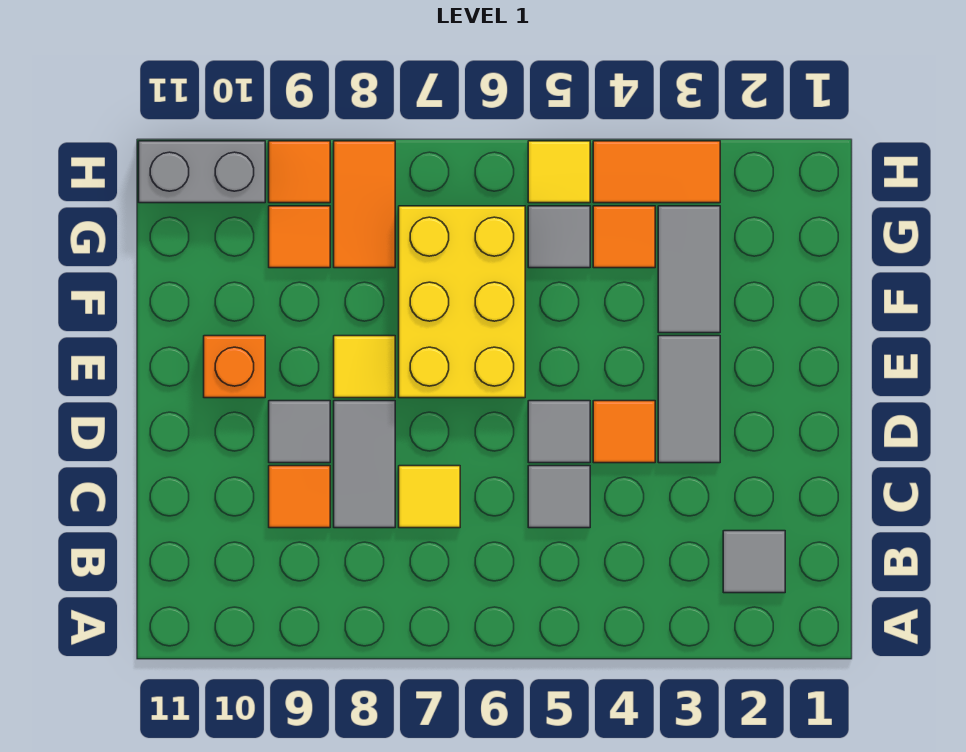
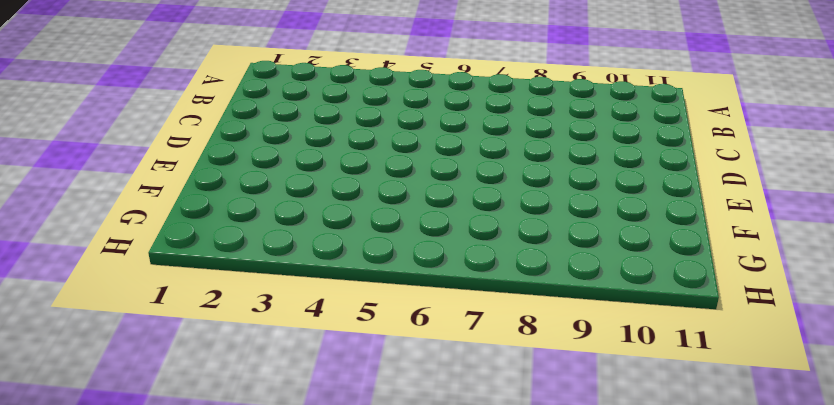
none -> grey tile B2 level 1
none -> grey tile C5 level 1
none -> yellow tile C7 level 1

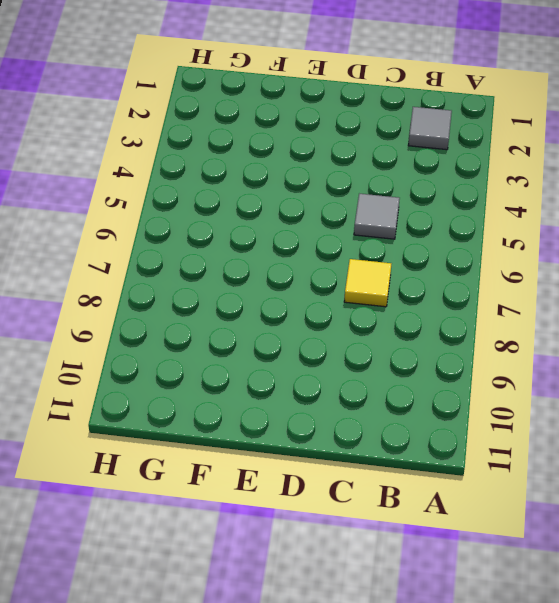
none -> grey tile C8:D8 level 1
none -> orange tile C9 level 1
none -> grey tile D3:E3 level 1

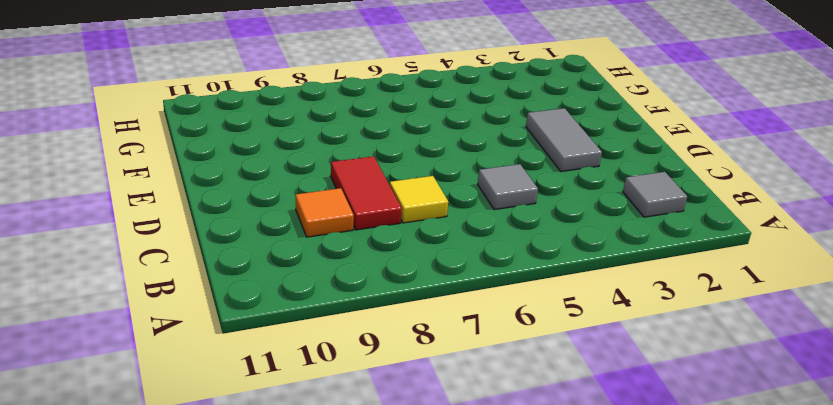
red tile C8:D8 level 1 -> grey tile C8:D8 level 1
none -> orange tile D4 level 1
none -> grey tile D5 level 1
none -> grey tile D9 level 1

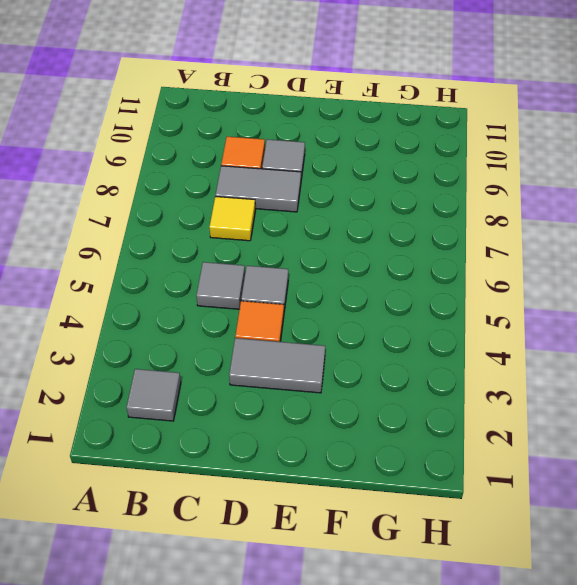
none -> yellow brick E6:G7 level 1
none -> yellow tile E8 level 1
none -> orange brick E10 level 1

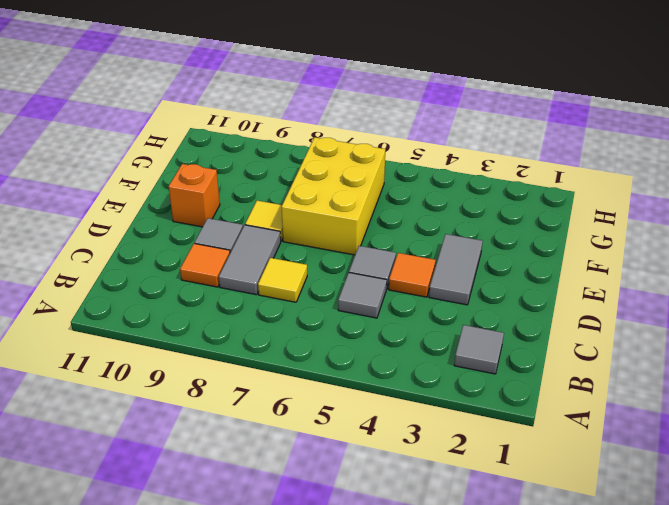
none -> grey tile F3:G3 level 1
none -> orange tile G4 level 1
none -> grey tile G5 level 1

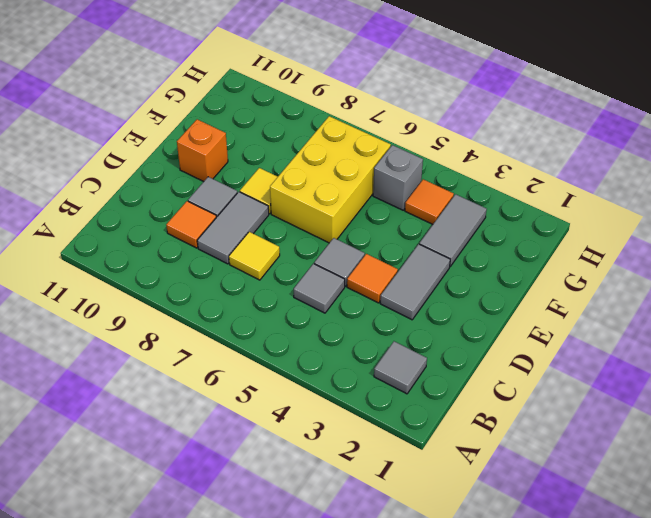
grey brick G5 level 1 -> grey tile G5 level 1
none -> orange tile G8:H8 level 1
none -> orange tile G9 level 1
none -> orange tile H3:H4 level 1

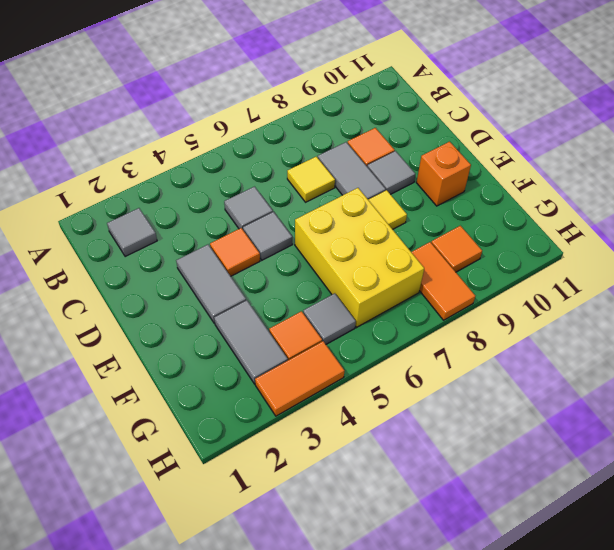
none -> yellow tile H5 level 1
none -> orange tile H9 level 1
none -> grey brick H10:H11 level 1

